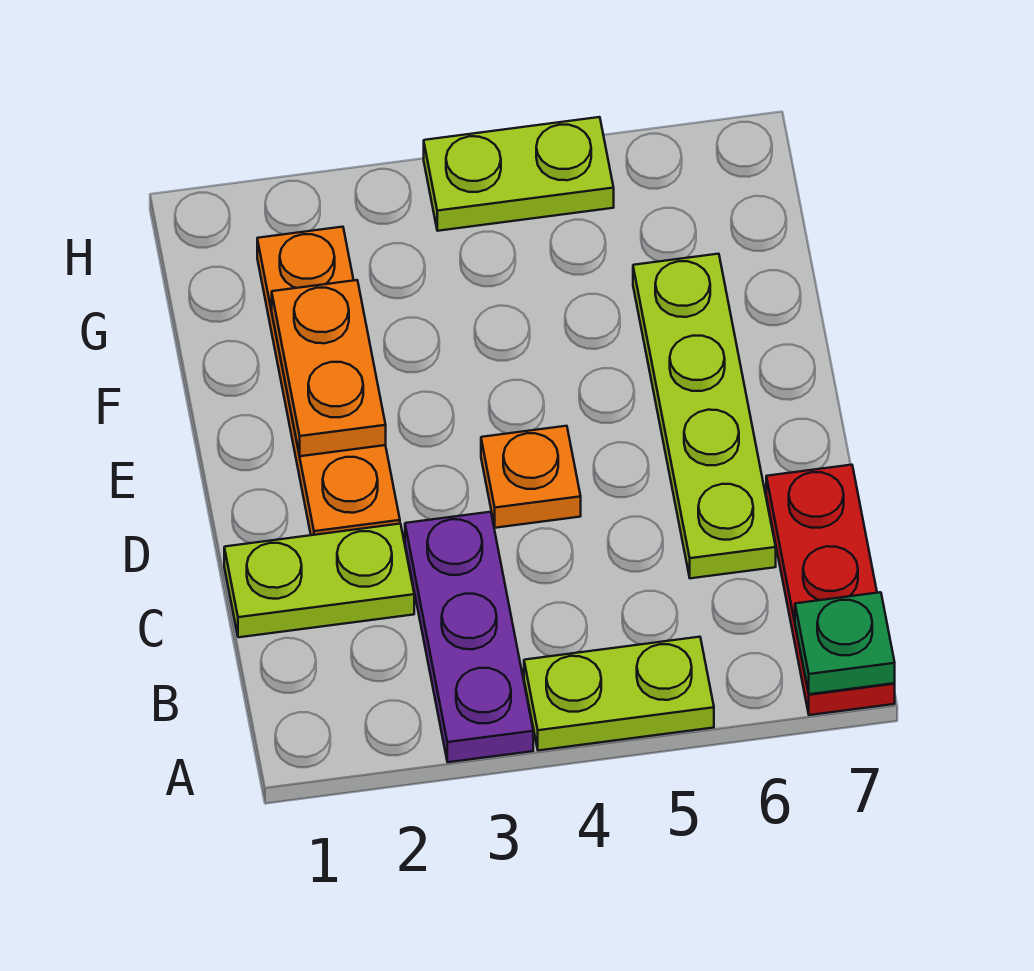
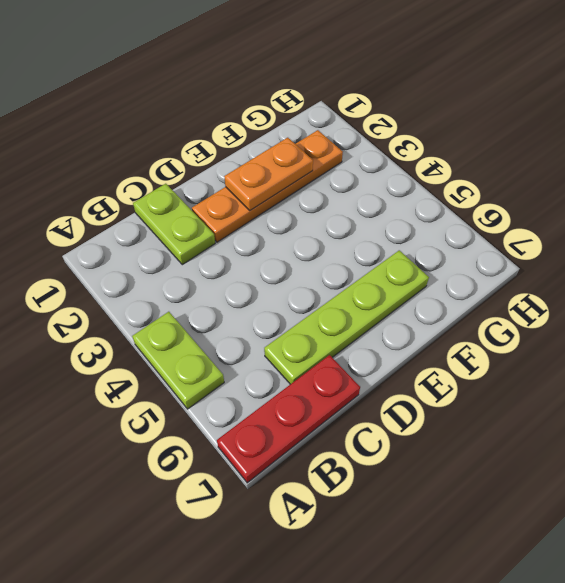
none -> purple plate A3:C3 level 1
none -> orange plate D4 level 1

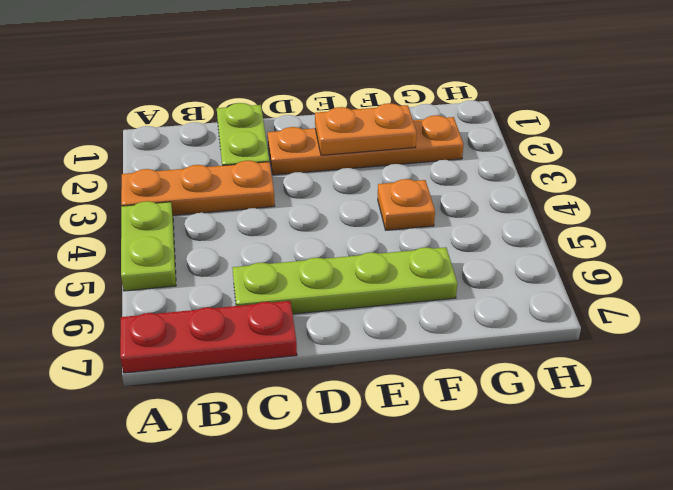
orange plate A3:C3 level 1 -> purple plate A3:C3 level 1
orange plate F4 level 1 -> orange plate D4 level 1
none -> lime plate H4:H5 level 1
none -> green plate A7 level 2

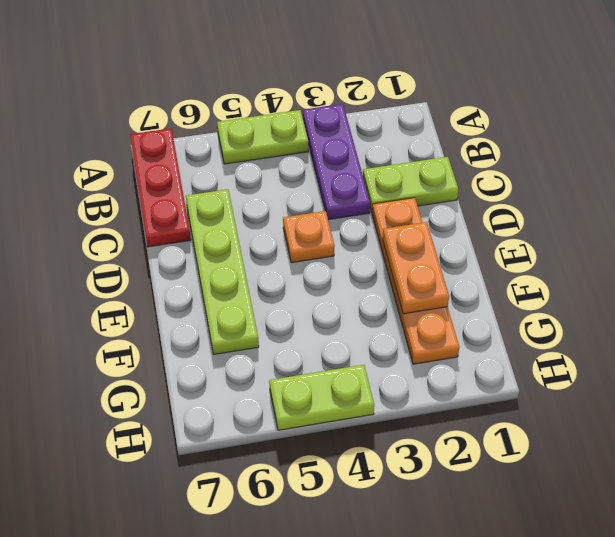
none -> green plate A7 level 2

